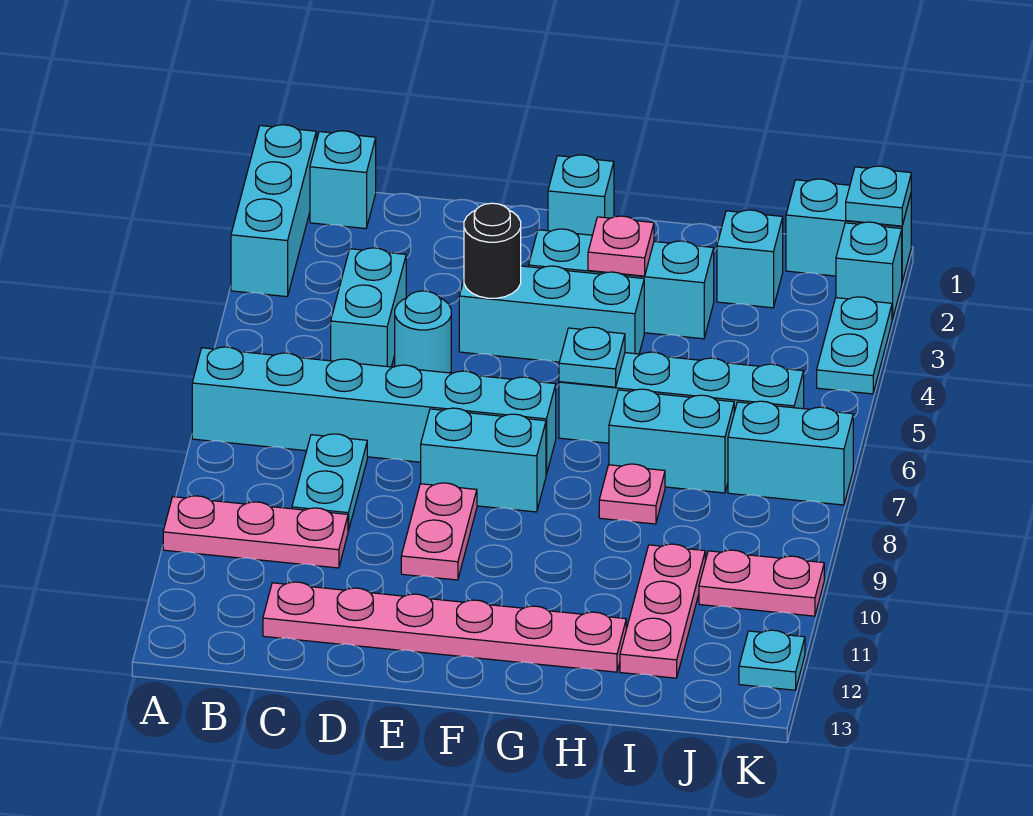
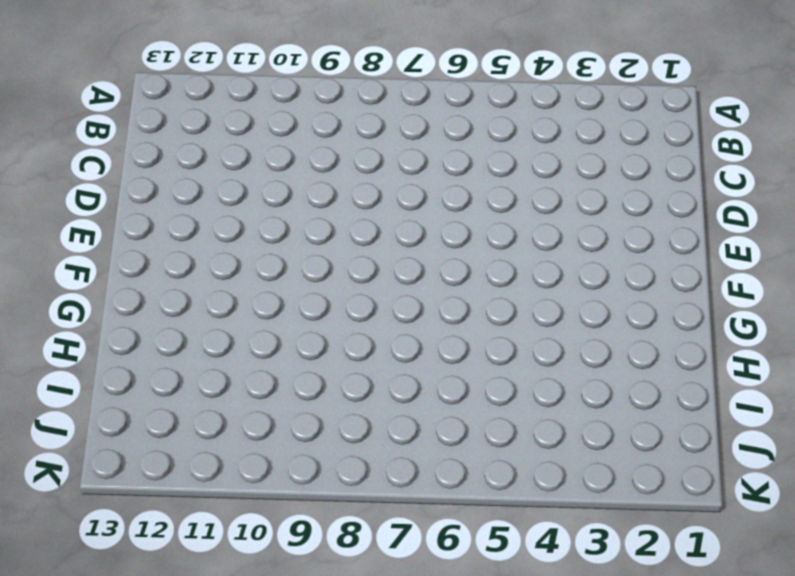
none -> cyan brick A1:A3 level 1
none -> cyan brick A7:F7 level 1
none -> pink plate A10:C10 level 1

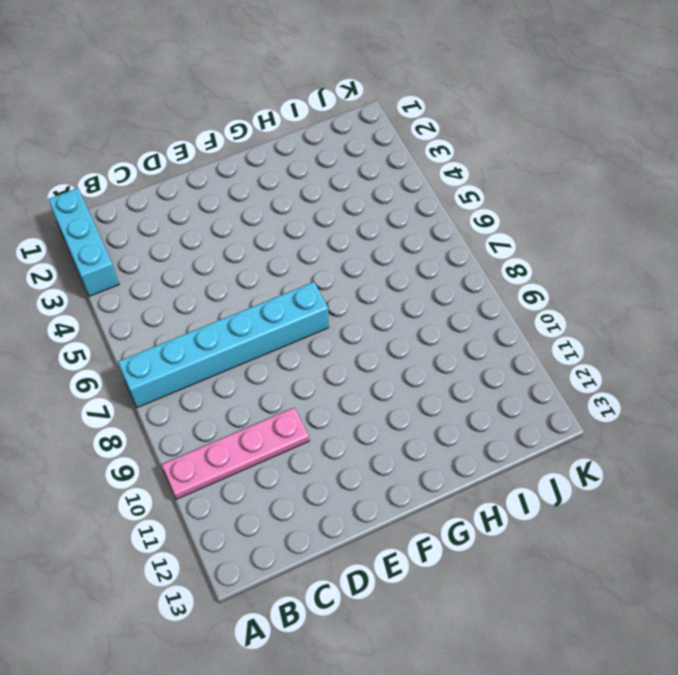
pink plate A10:D10 level 1 -> pink plate A10:C10 level 1
none -> cyan brick B1 level 1
none -> cyan brick C4:C5 level 1
none -> cyan plate C8:C9 level 1

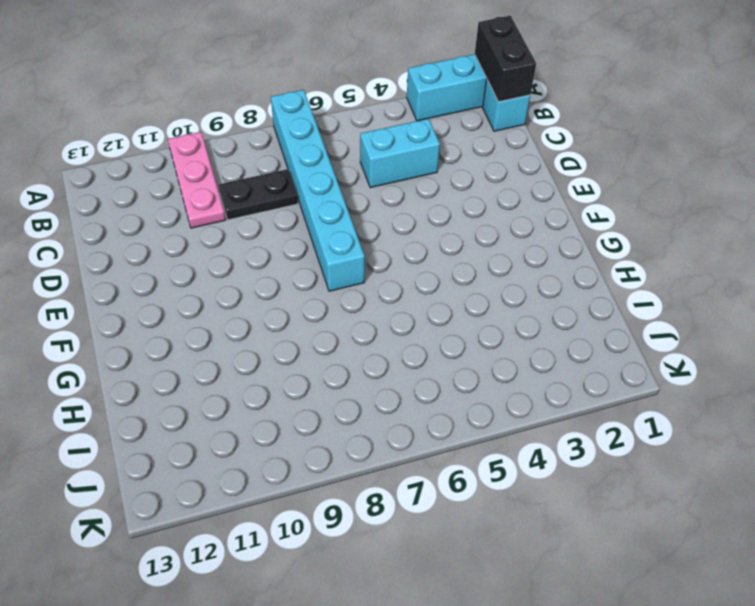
black brick A1:B1 level 2 -> none
black plate C8:C9 level 1 -> cyan plate C8:C9 level 1
none -> pink plate C12:H12 level 1
none -> cyan round brick D5 level 1
none -> cyan brick E4:G4 level 1

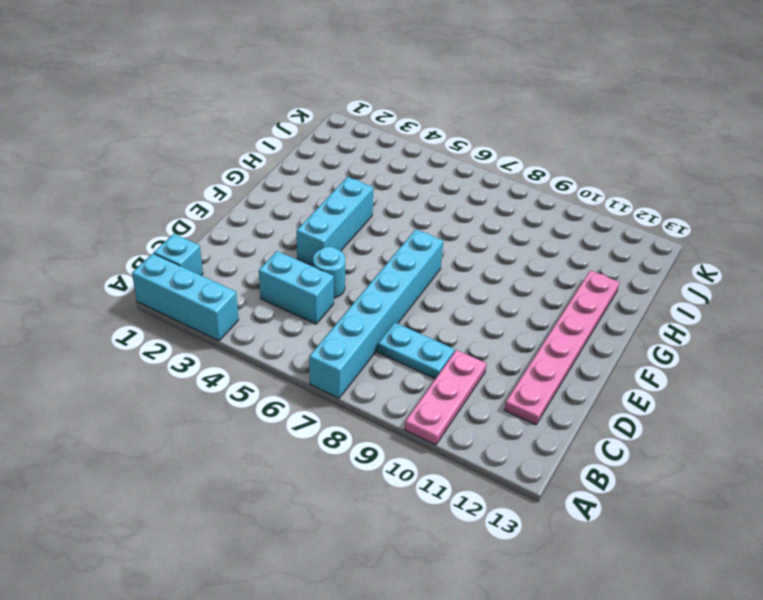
none -> cyan brick E8:F8 level 1
none -> pink plate E9:E10 level 1
none -> cyan brick F1 level 1

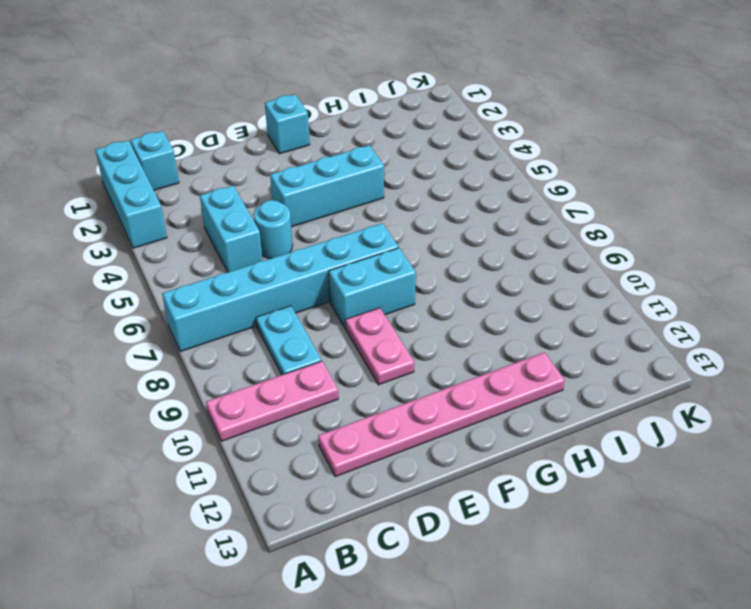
none -> cyan brick F3:H3 level 1
none -> cyan brick G6:J6 level 1
none -> cyan brick H7:I7 level 1

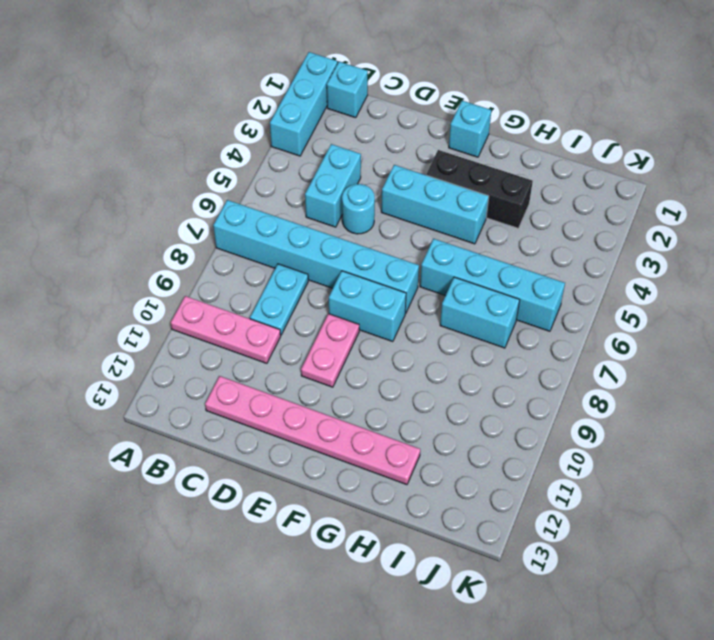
black brick F3:H3 level 1 -> cyan brick F3:H3 level 1
none -> pink plate H8 level 1
none -> cyan brick I2 level 1
none -> pink plate I10:I12 level 1

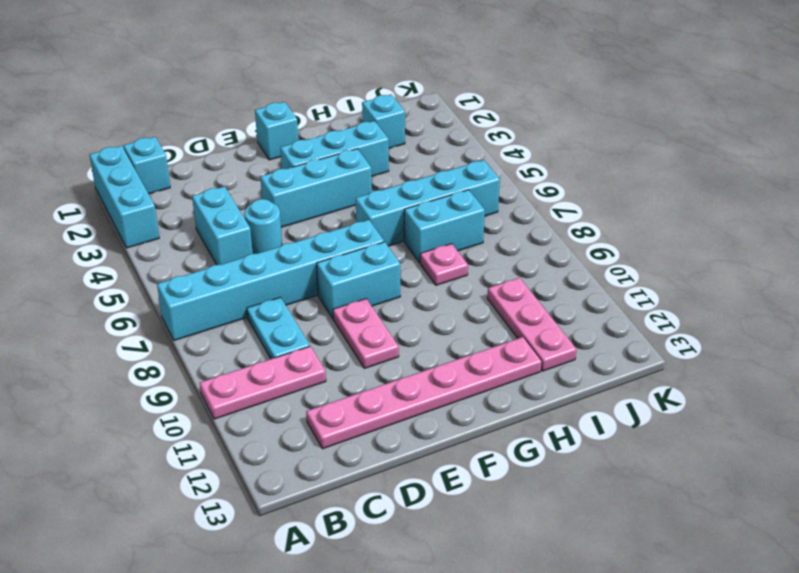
none -> cyan brick J1:K1 level 1
none -> cyan brick J7:K7 level 1
none -> pink plate J10:K10 level 1

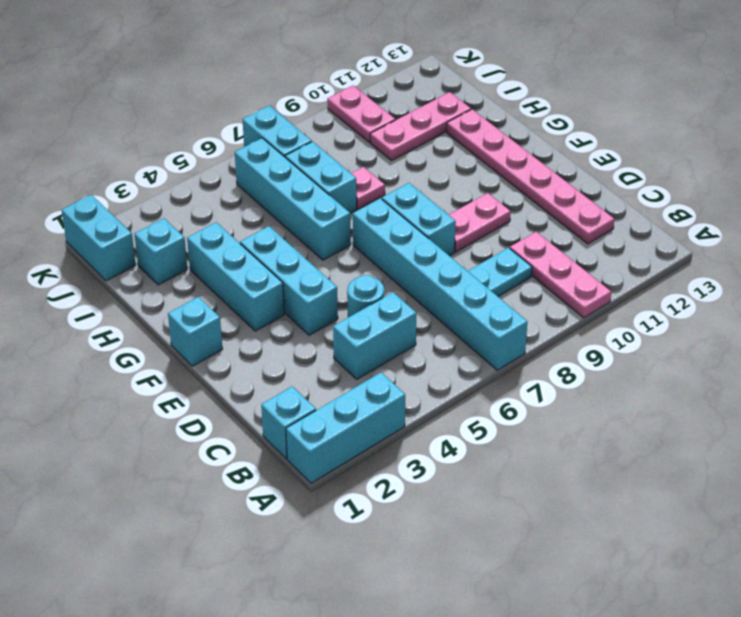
none -> cyan brick K2 level 1
none -> cyan plate K3:K4 level 1
none -> cyan plate K12 level 1

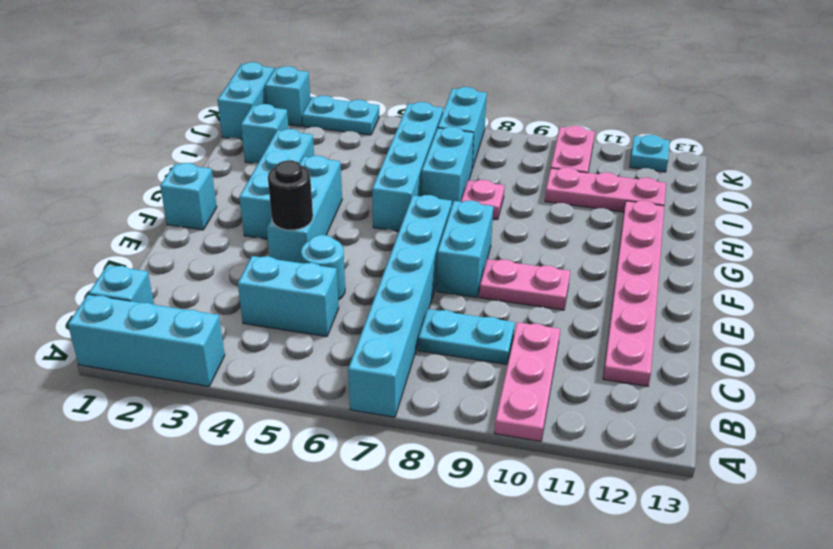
none -> pink plate G3 level 2
none -> cyan plate G6 level 2
none -> cyan plate K1 level 2

